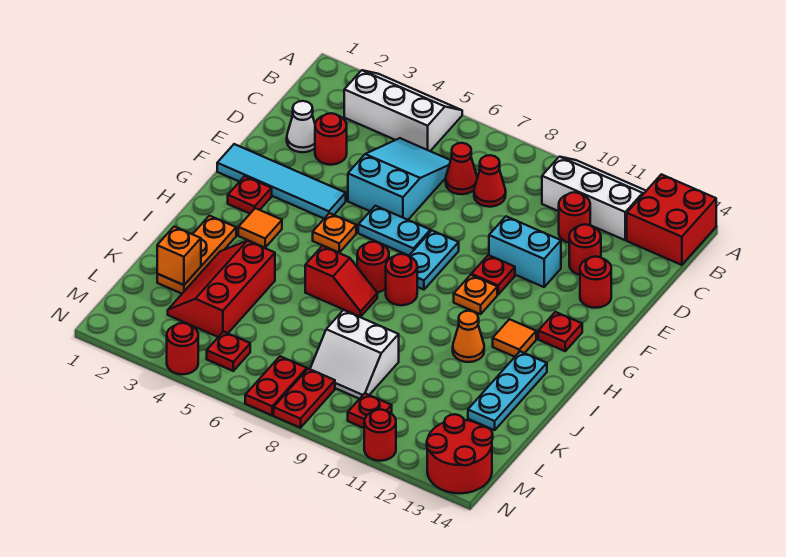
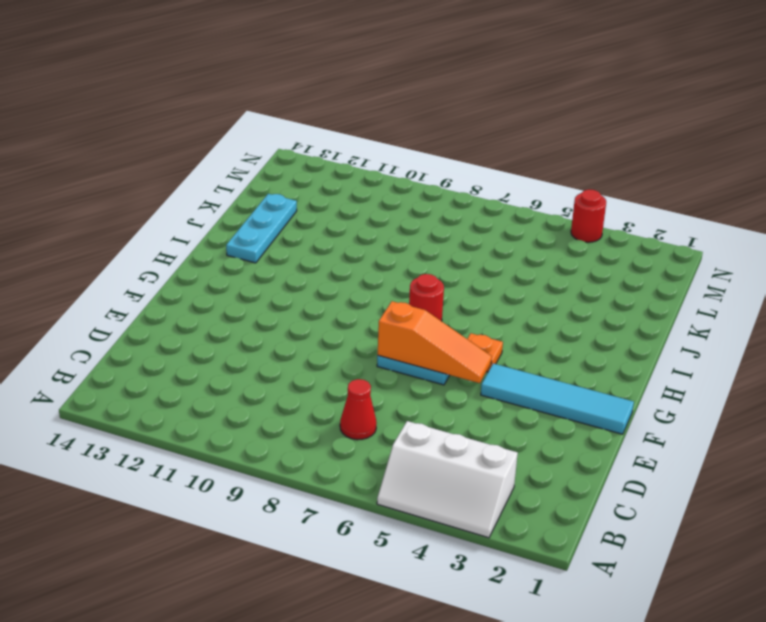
orange slope F5:F7 level 2 top 7 -> none
none -> white slope A10:B12 level 1 top B
none -> red brick A13:B14 level 1
none -> cyan slope C5:E6 level 1 top E
none -> red cone C8 level 1

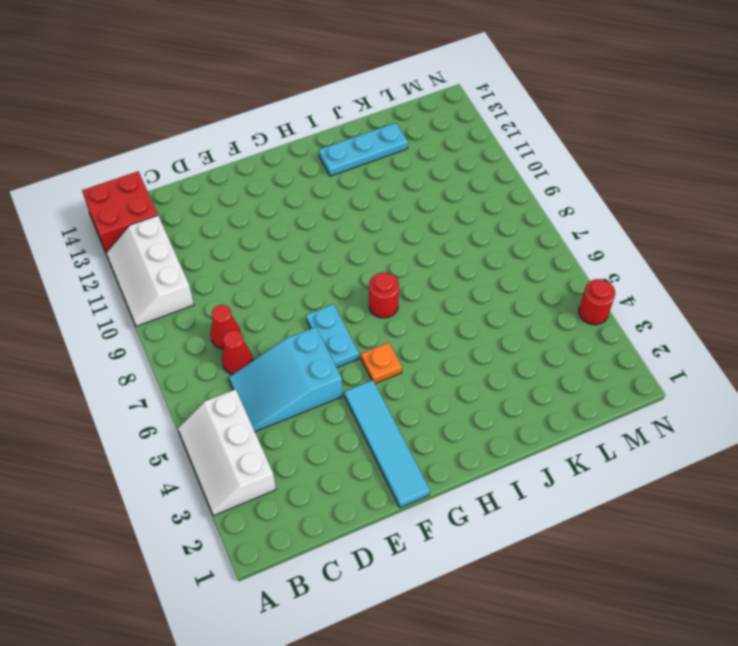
none -> red round brick C11 level 1
none -> white cone D2 level 1
none -> red round brick D3 level 1
none -> red round brick D12 level 1

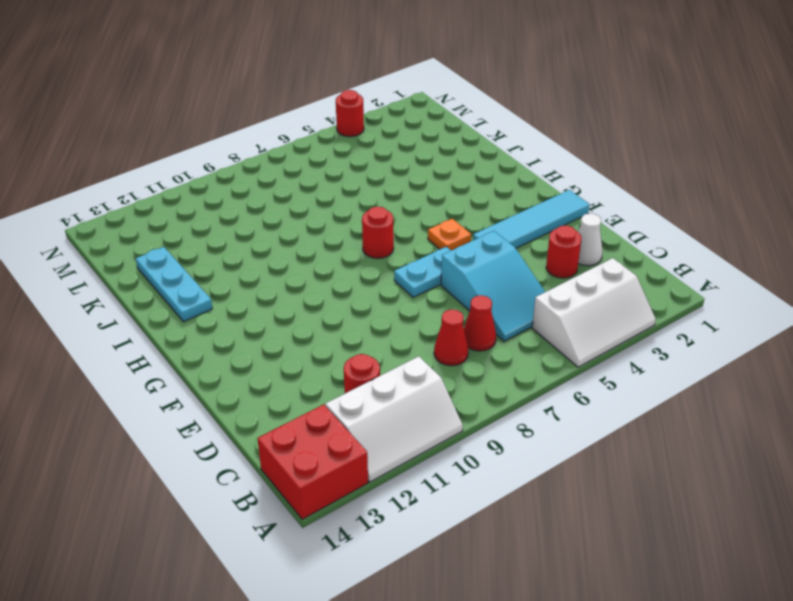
none -> red round brick D12 level 1
none -> cyan brick E10:E11 level 1
none -> red round brick E13 level 1
none -> cyan plate F8:G8 level 1

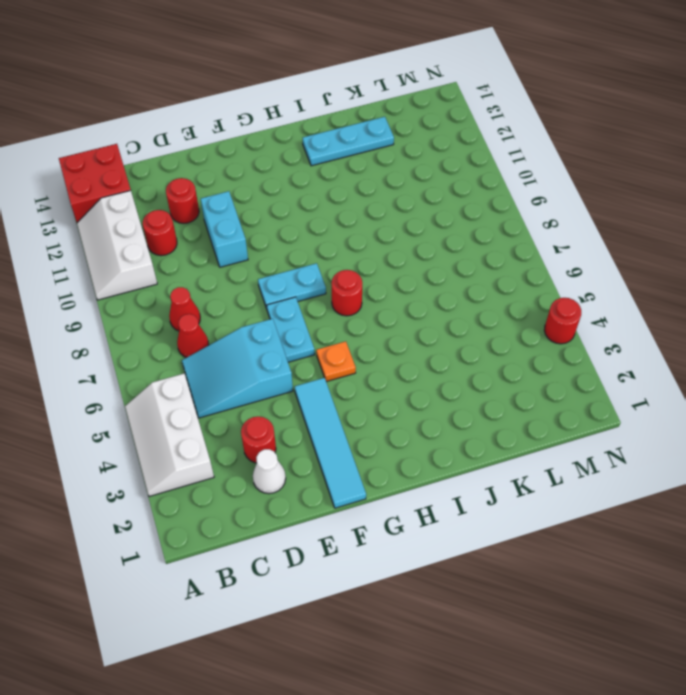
none -> red round brick E13 level 1
none -> red plate F10 level 1
none -> red plate G2 level 1
none -> orange plate G10 level 1

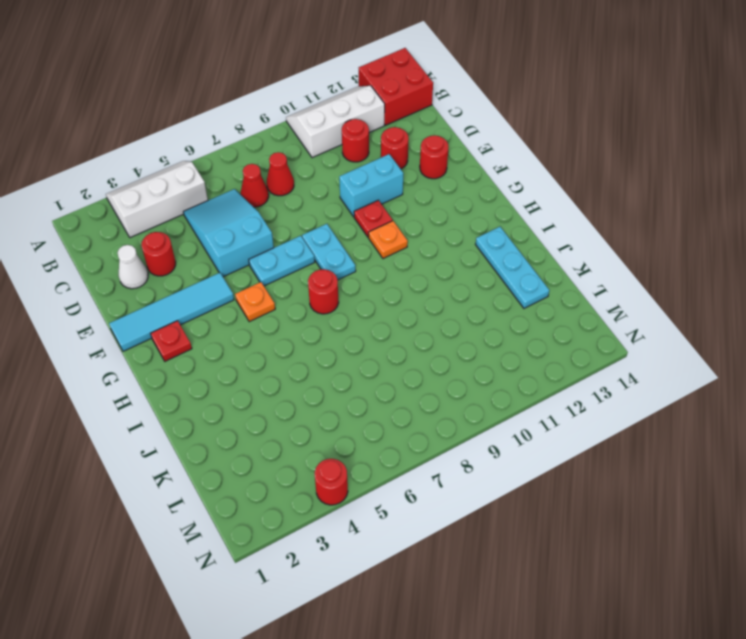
none -> red plate G13 level 1
none -> orange tile H3 level 1
none -> red round brick H8 level 1
none -> orange tile H12 level 1

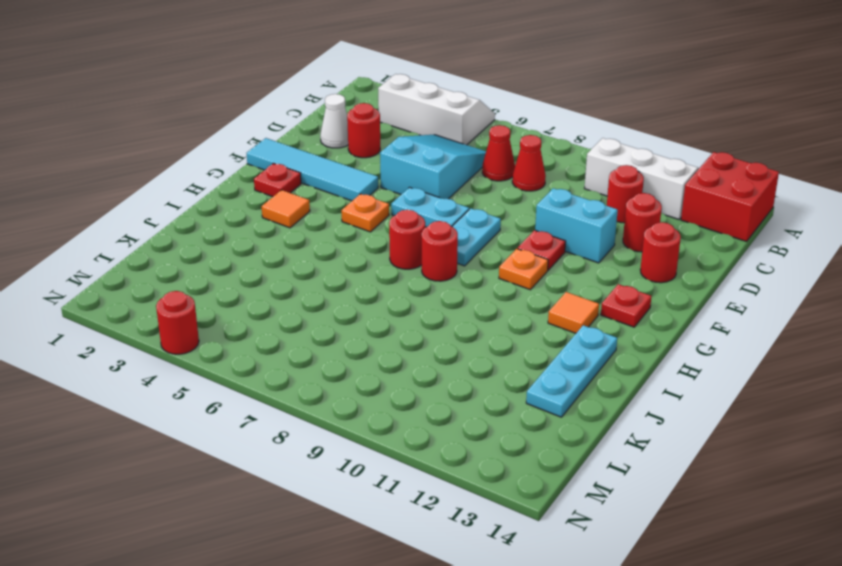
none -> orange plate I2:K2 level 1
none -> red slope I6:I7 level 1 top 6
none -> orange cone I11 level 1
none -> red slope J3:L4 level 1 top 4

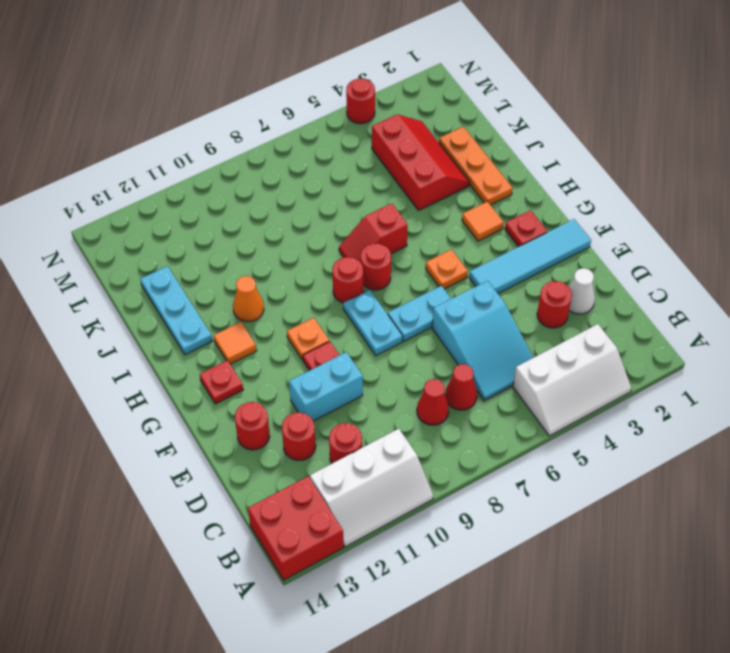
none -> white slope K8:L9 level 1 top K
none -> red plate M5 level 1
none -> red plate M7:N7 level 1
none -> red plate M8:N8 level 1

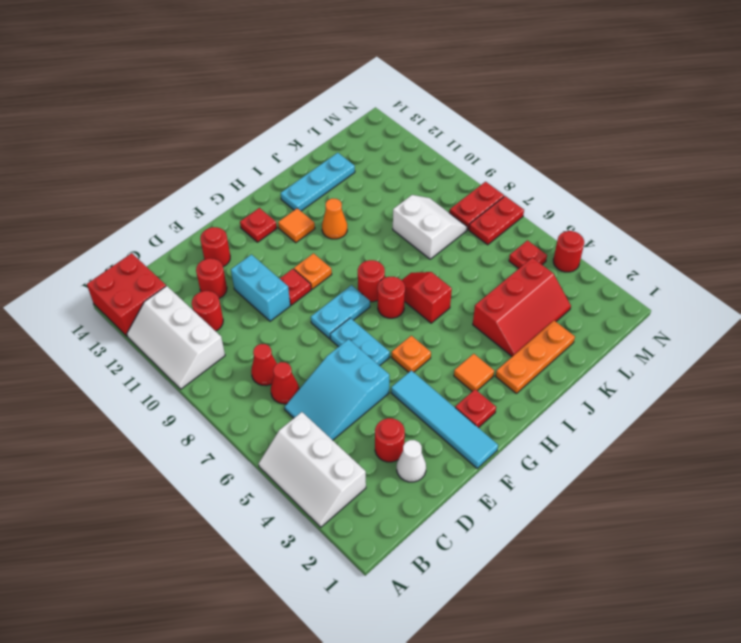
none -> red plate M10 level 1
none -> red round brick M13:N14 level 1
none -> red round brick N11 level 1
none -> orange brick K2 level 2

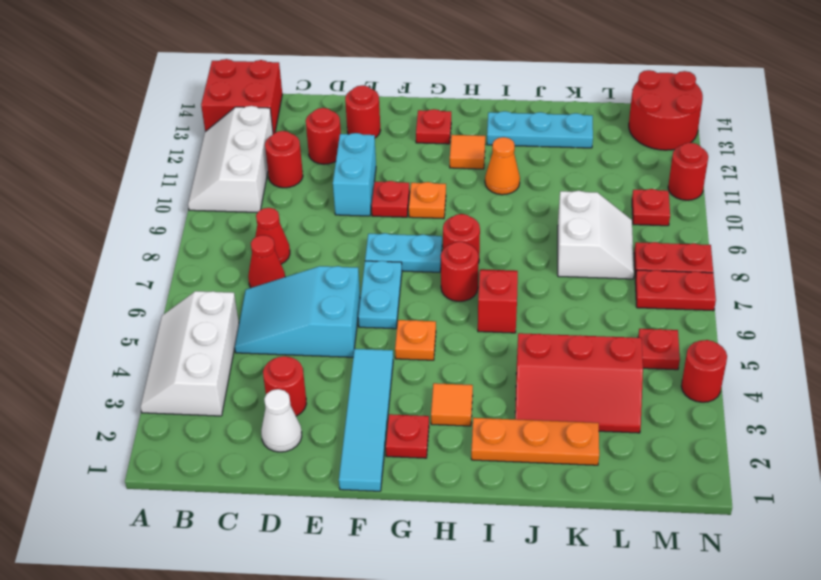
none -> orange brick K2 level 2

